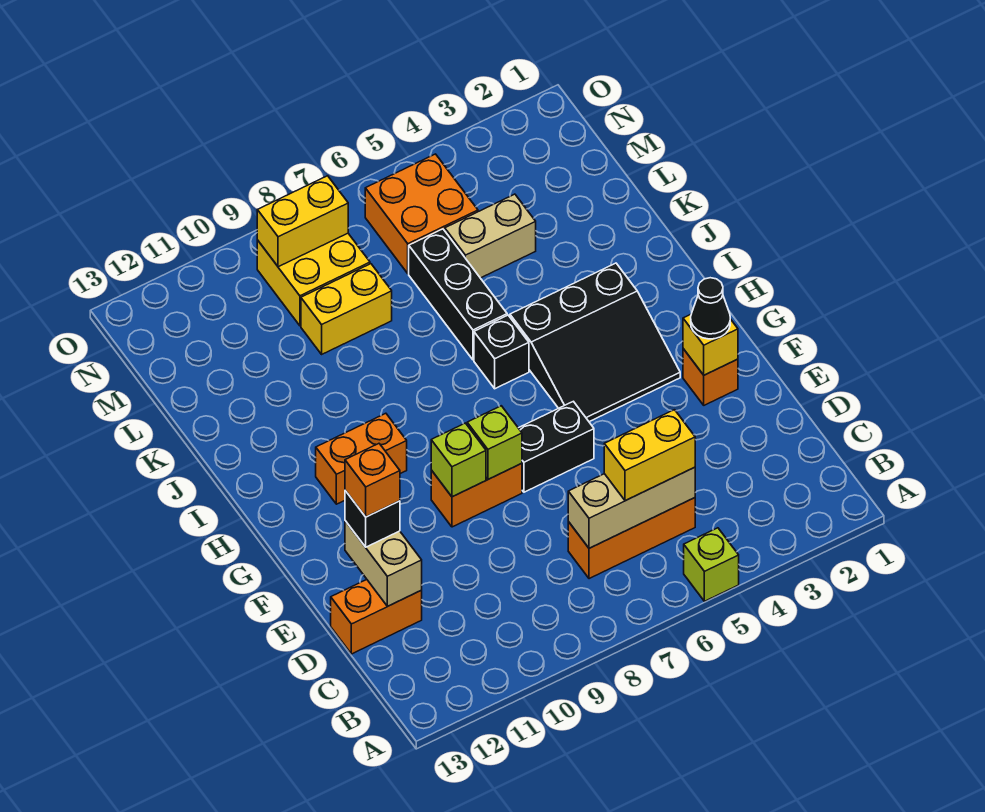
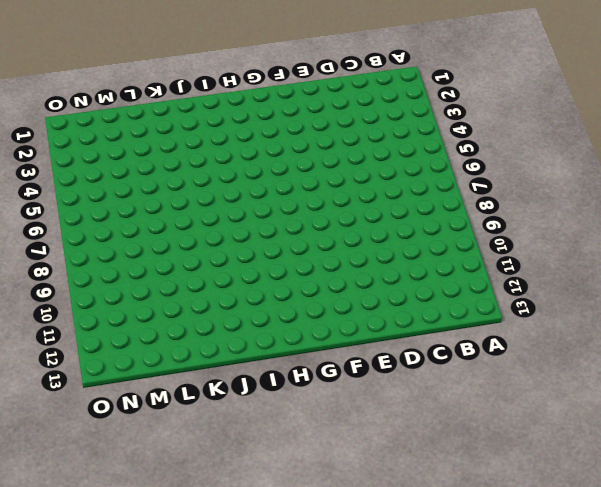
none -> lime brick A5 level 1
none -> orange brick C5:C7 level 1
none -> orange brick D12:D13 level 1

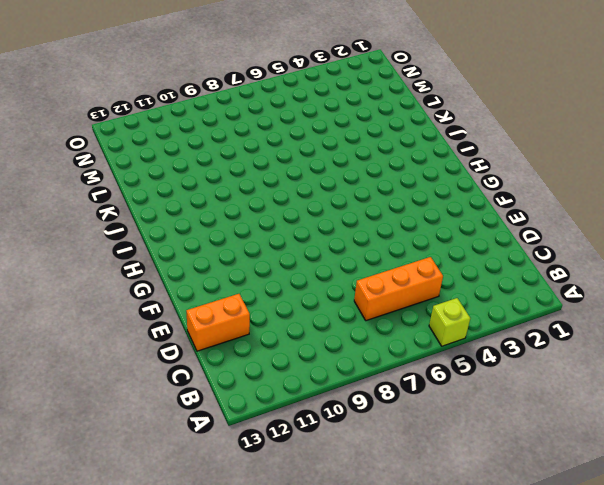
none -> orange brick F2 level 1
none -> black brick F6:F7 level 1
none -> orange brick F8:F9 level 1

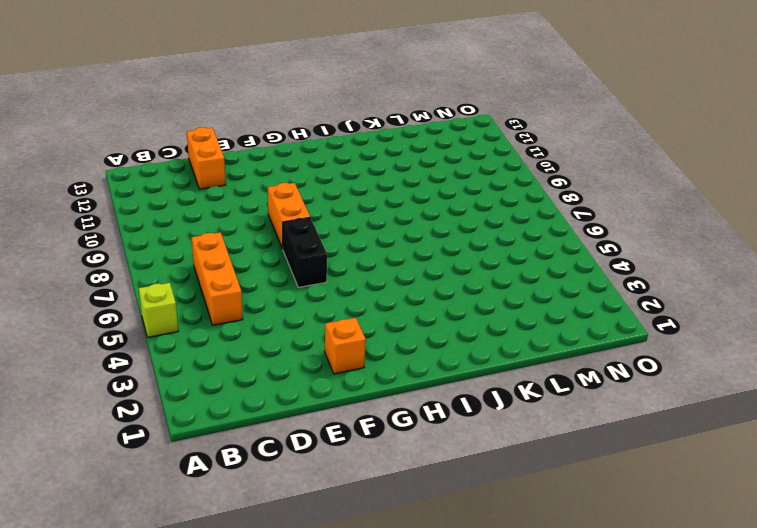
none -> black slope G3:I5 level 1 top I
none -> orange brick H10:H11 level 1
none -> black brick I6 level 1

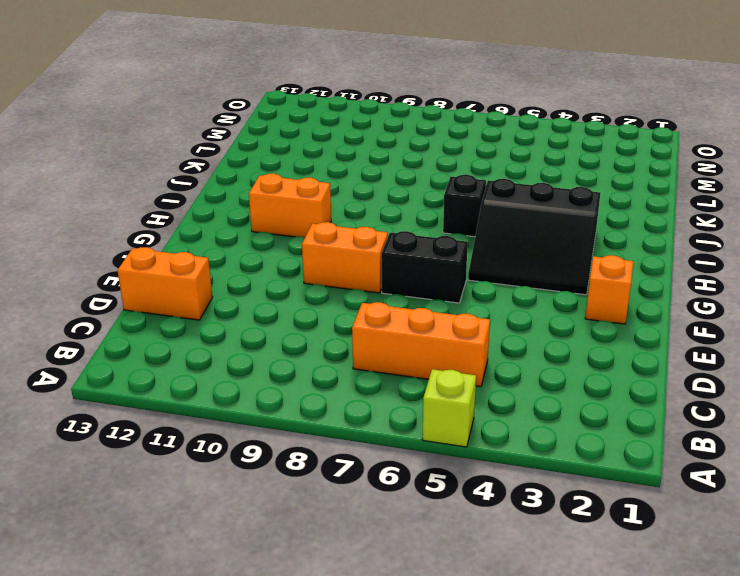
none -> black brick J6:L6 level 1
none -> tan brick L4:L5 level 1
none -> yellow brick L8:L9 level 1

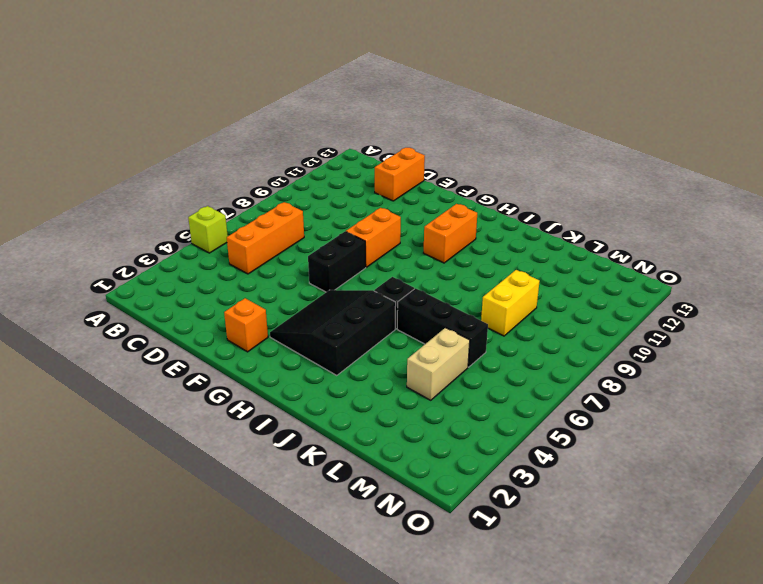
none -> orange brick M5:N6 level 1
none -> yellow brick M8:N9 level 1
none -> tan brick C5:C7 level 2

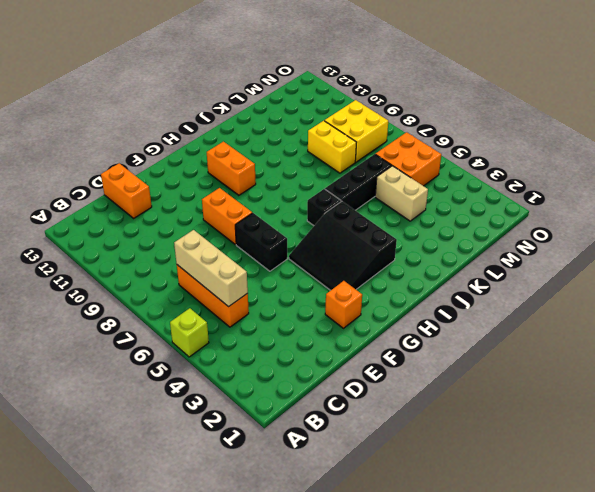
none -> tan brick D12:E12 level 2
none -> yellow brick F2 level 2
none -> lime brick F8 level 2

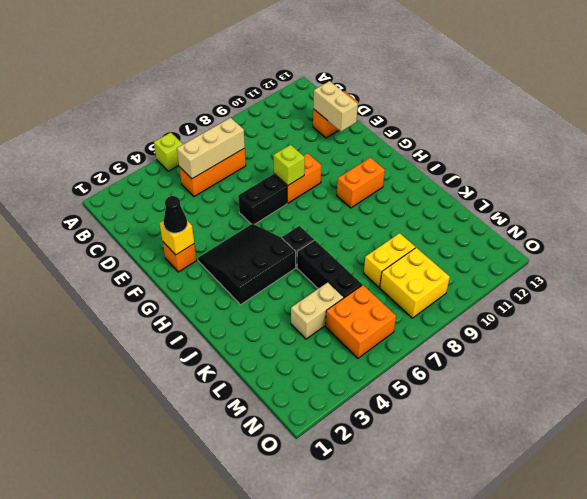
none -> lime brick F9 level 2
none -> yellow brick N8:N9 level 2
none -> yellow brick C5:C6 level 3

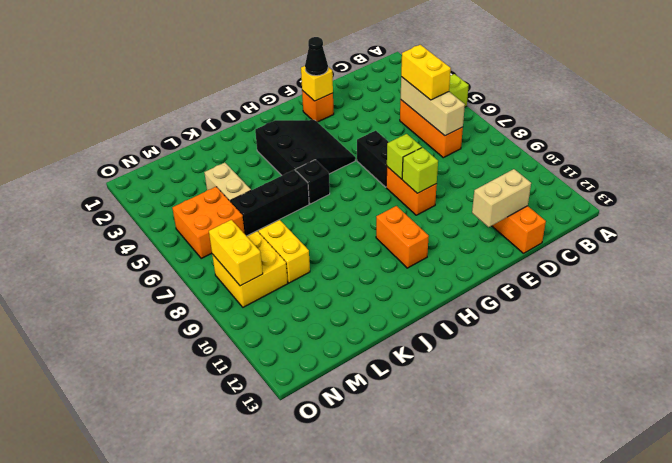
none -> black brick E12 level 3
none -> orange brick E12 level 4

